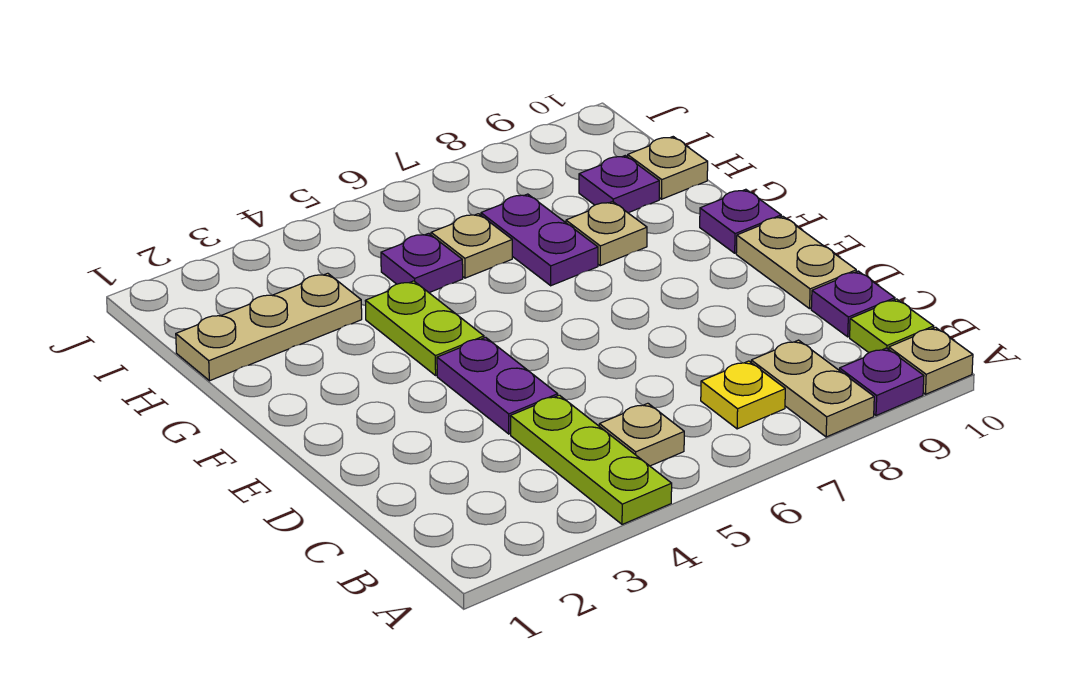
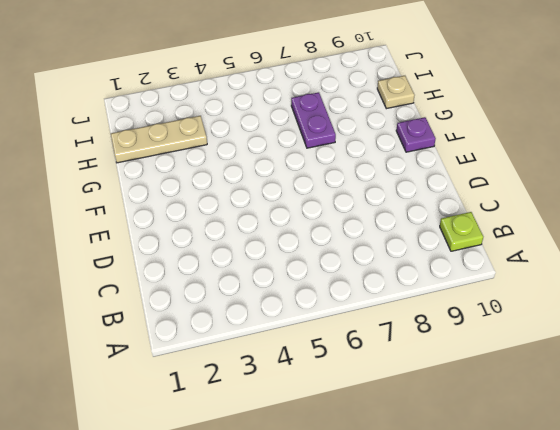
none -> lime plate A4:C4 level 1
none -> tan plate A8:B8 level 1
none -> purple plate A9 level 1

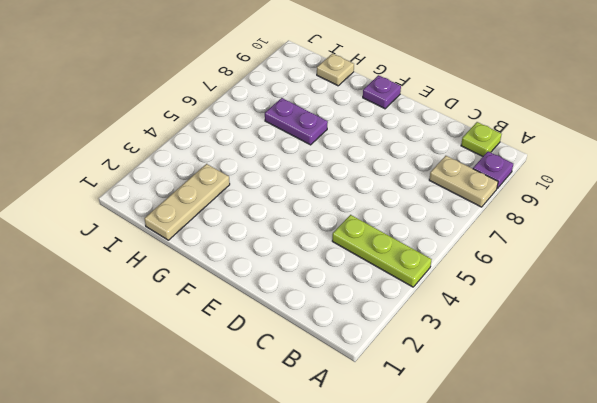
none -> tan plate A10 level 1
none -> tan plate B5 level 1
none -> yellow plate B7 level 1

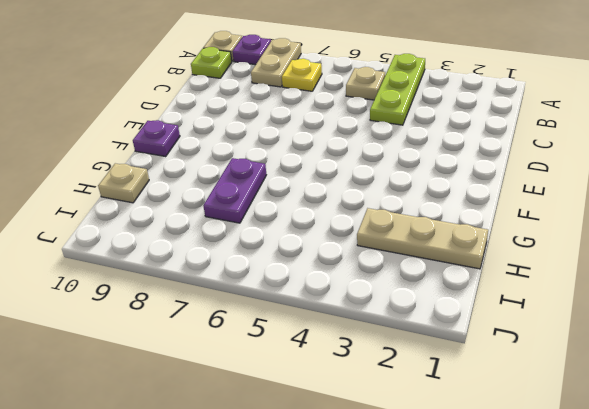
none -> purple plate C10 level 1
none -> purple plate D4:E4 level 1
none -> tan plate D10:E10 level 1

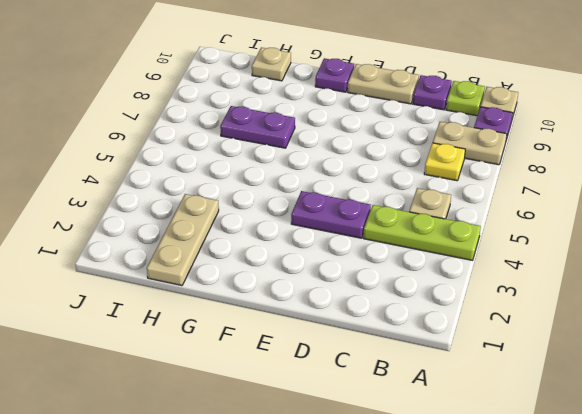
none -> lime plate F4:G4 level 1
none -> tan plate G8 level 1
none -> purple plate H5 level 1

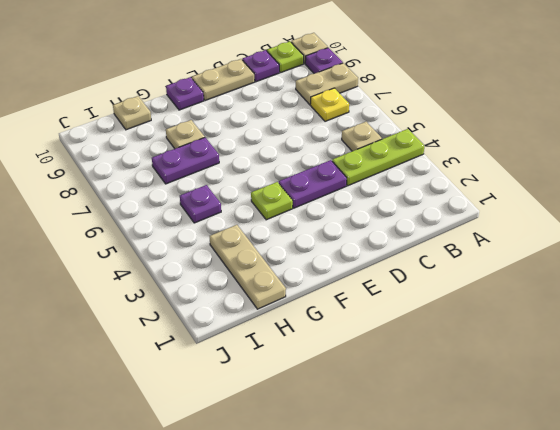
lime plate F4 level 1 -> lime plate F4:G4 level 1
none -> tan plate H6 level 1
none -> purple plate H9 level 1

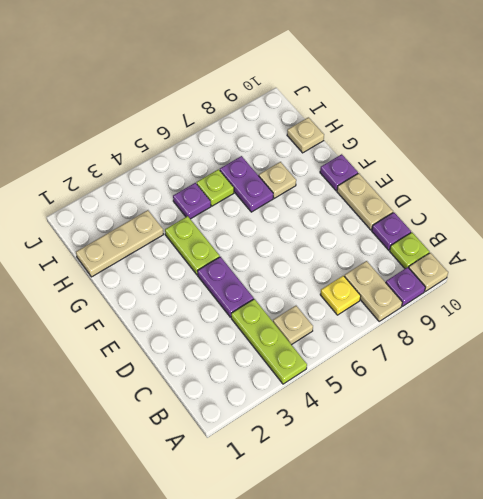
lime plate H6 level 1 -> tan plate H6 level 1
none -> purple plate H9 level 1

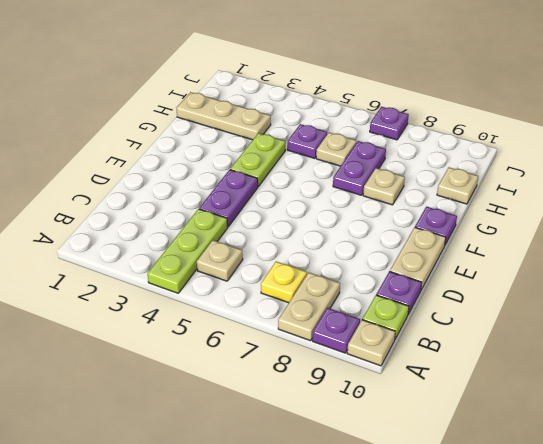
purple plate J7 level 1 -> purple plate H9 level 1

